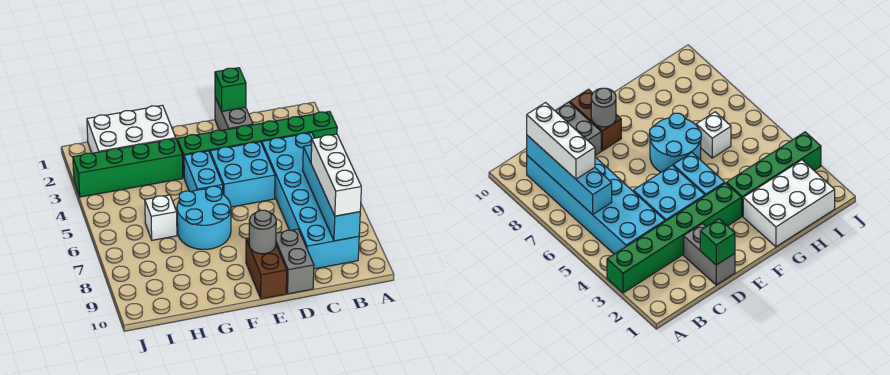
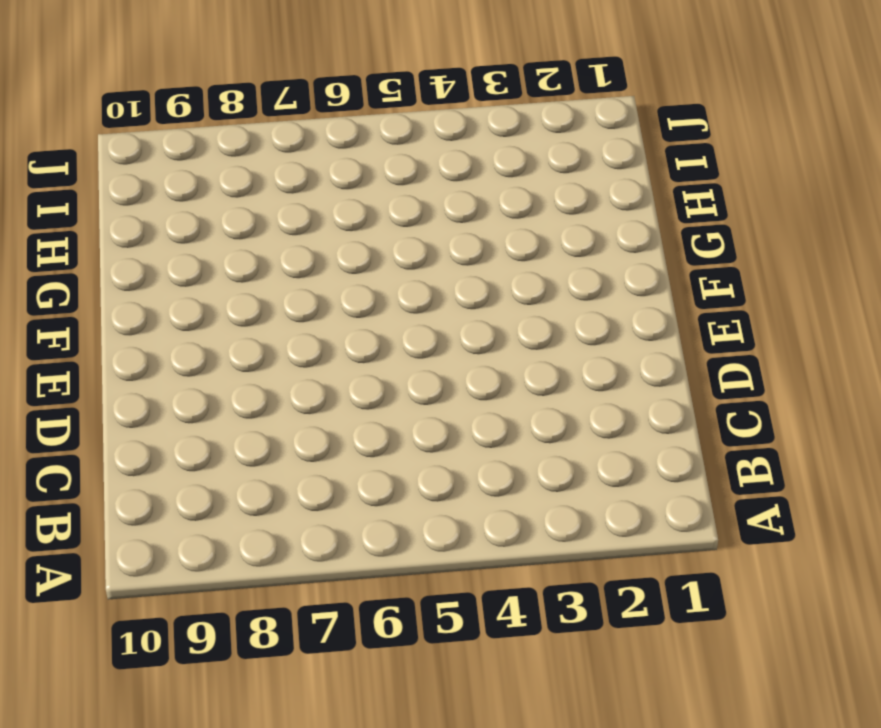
none -> green brick A3:F3 level 1
none -> cyan brick B4:C9 level 1
none -> grey brick D1:D2 level 1

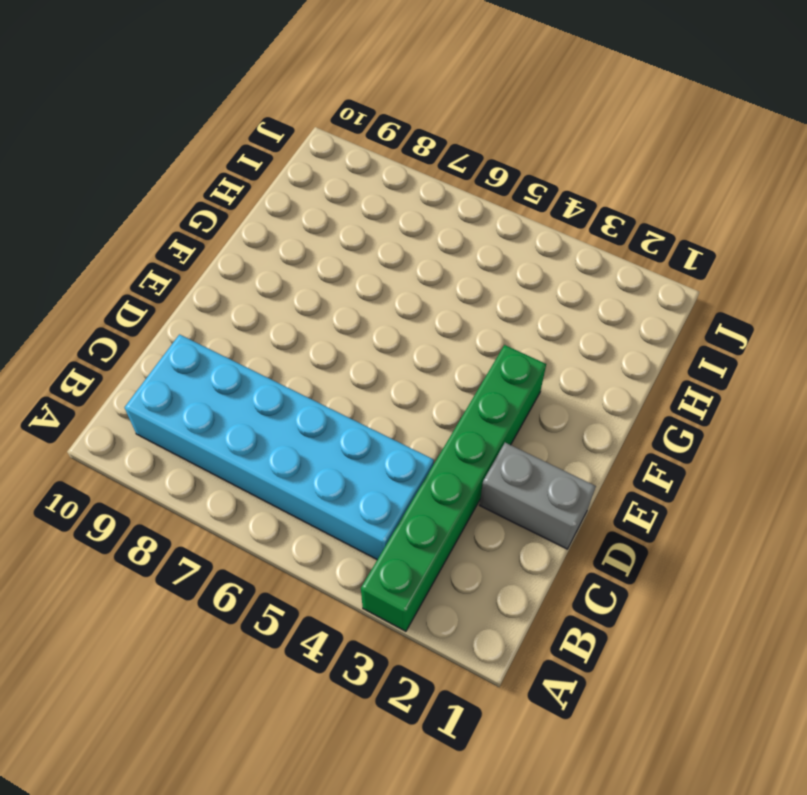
none -> cyan brick D4:E5 level 1
none -> grey brick D9:D10 level 1
none -> brown brick E9:E10 level 1

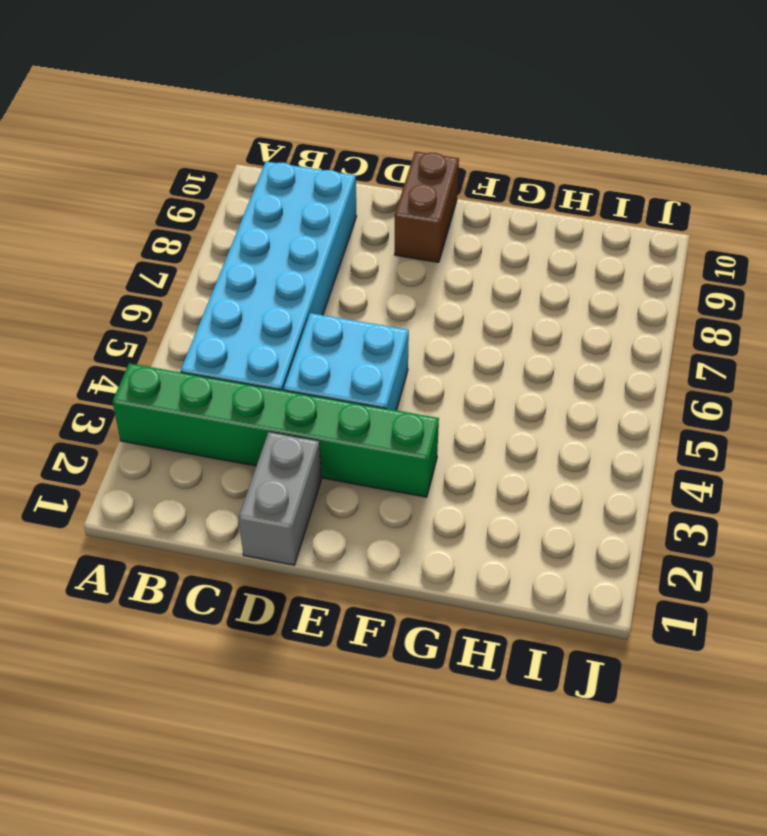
none -> grey brick D9:D10 level 1
none -> cyan brick F4:F5 level 1
none -> cyan round brick F6:G7 level 1

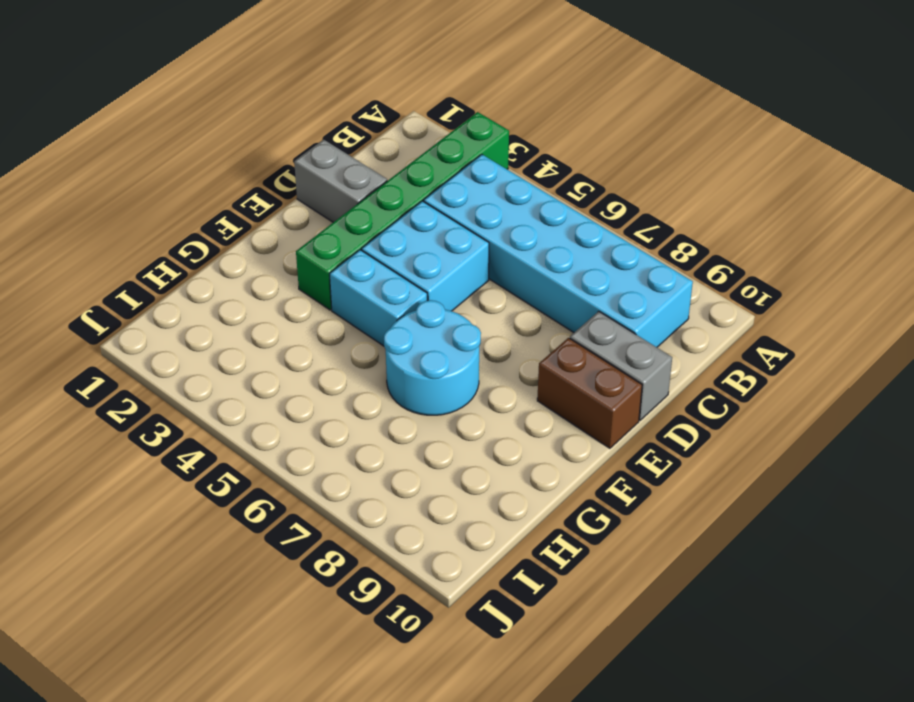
none -> white brick G1:I2 level 1
none -> green brick G3:J3 level 1
none -> white brick H6 level 1

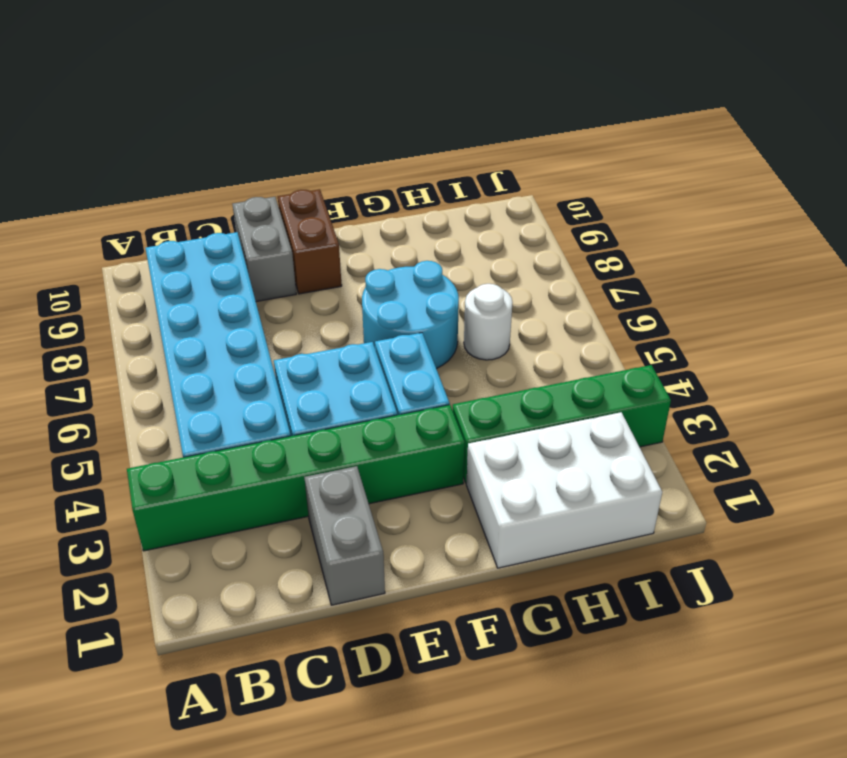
white round brick H6 level 1 -> white brick H6 level 1
none -> cyan brick B6:B9 level 2
none -> green brick D1 level 2
none -> grey round brick E9 level 2

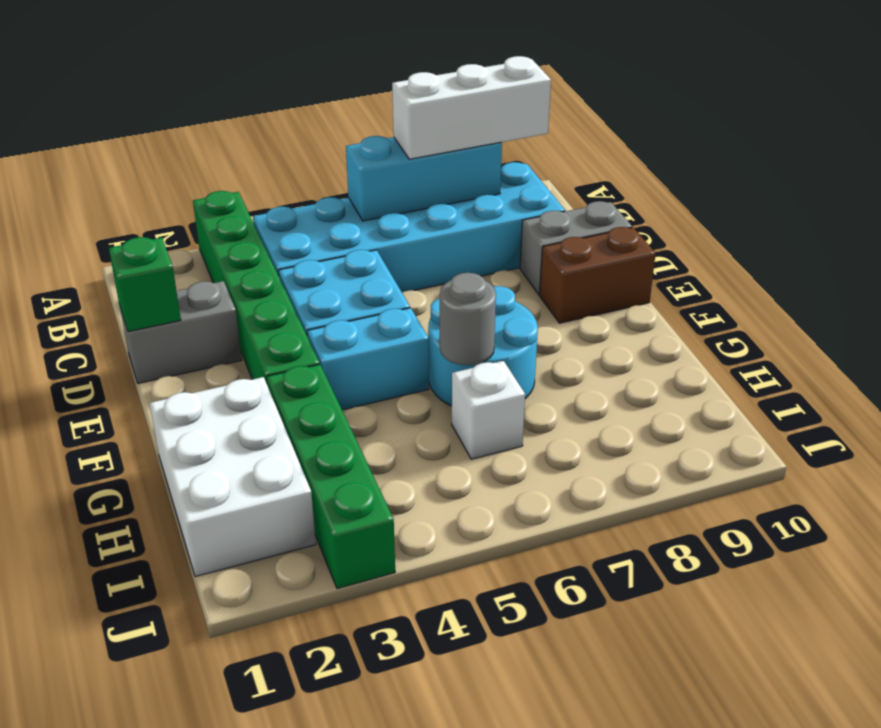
cyan brick B6:B8 level 2 -> cyan brick B6:B9 level 2
grey round brick G6 level 2 -> grey round brick E9 level 2

